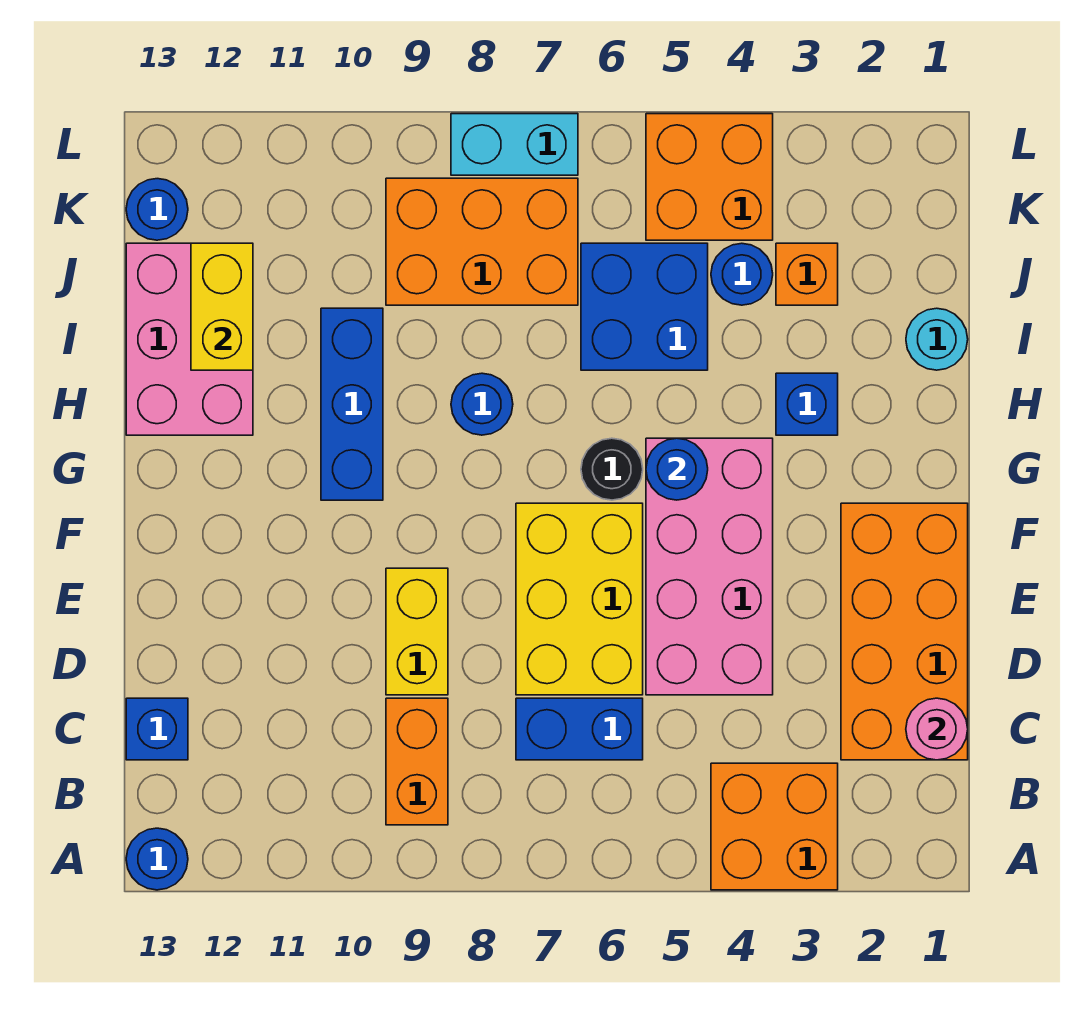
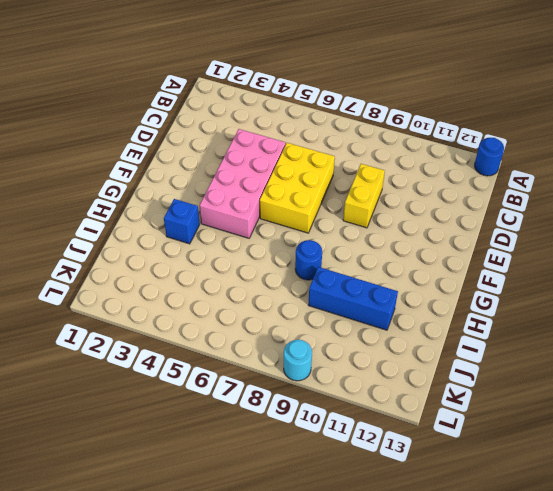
blue brick I9:I11 level 1 -> blue brick G10:I10 level 1
cyan round brick L9 level 1 -> cyan round brick I1 level 1
none -> orange brick A3:B4 level 1
none -> orange brick B9:C9 level 1
none -> orange brick C1:F2 level 1

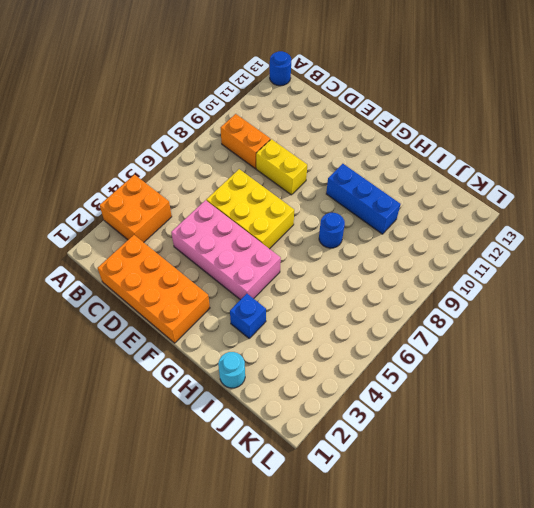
none -> blue brick C6:C7 level 1
none -> blue brick C13 level 1
none -> black round brick G6 level 1

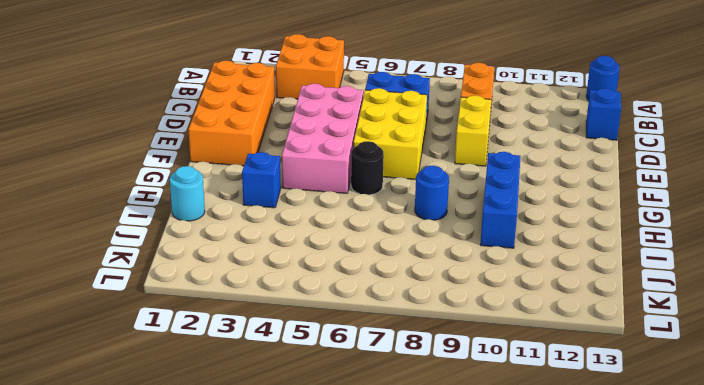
none -> pink brick H12:J13 level 1
none -> blue brick I5:J6 level 1
none -> orange brick J3 level 1

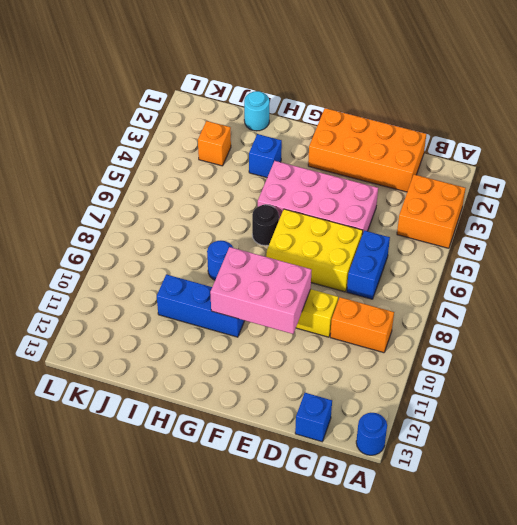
pink brick E9:G10 level 2 -> pink brick H12:J13 level 1
none -> blue brick I5:J6 level 1
none -> blue round brick J4 level 1
none -> orange brick J7:K9 level 1

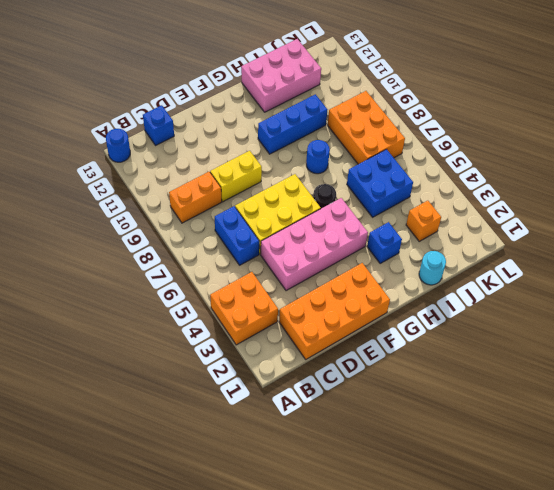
none -> blue round brick J4 level 1
none -> orange brick K4:L5 level 1
none -> blue round brick K13 level 1

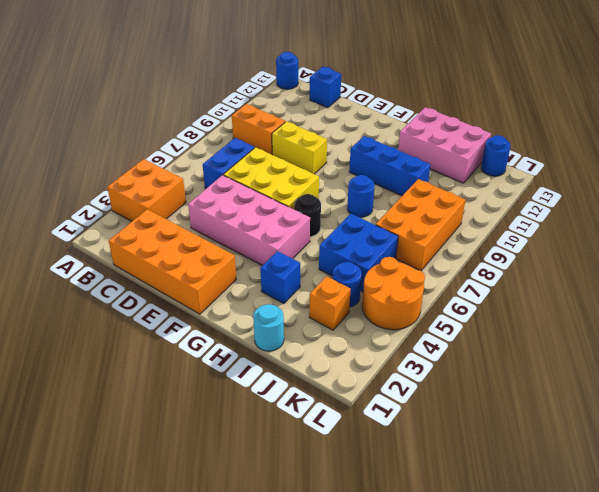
orange round brick K4:L5 level 1 -> orange brick K4:L5 level 1
none -> cyan brick L7:L8 level 1
none -> pink round brick C1 level 2
none -> blue round brick G5 level 2

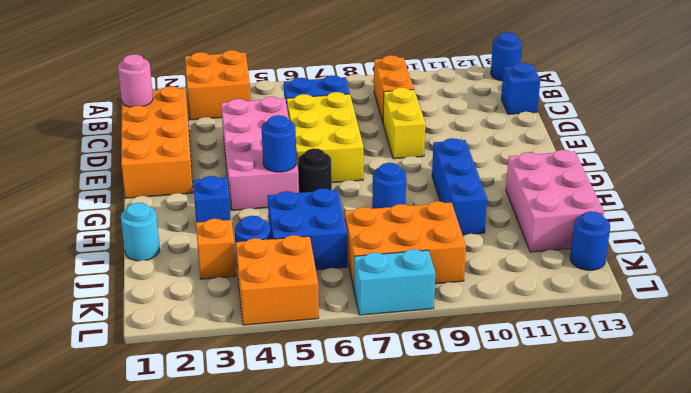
none -> yellow brick I12:J12 level 2

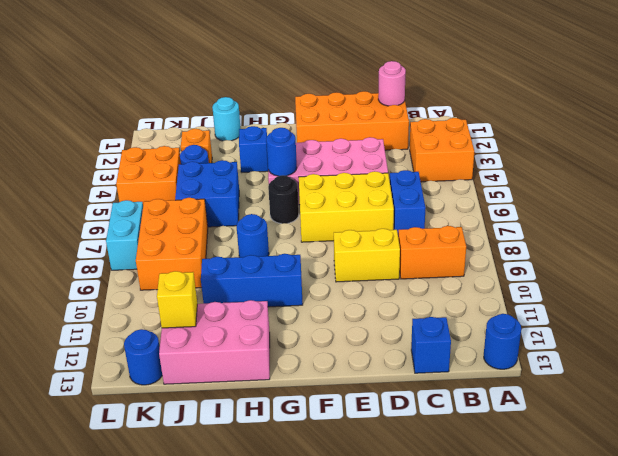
yellow brick J12 level 2 -> yellow brick I12:J12 level 2

